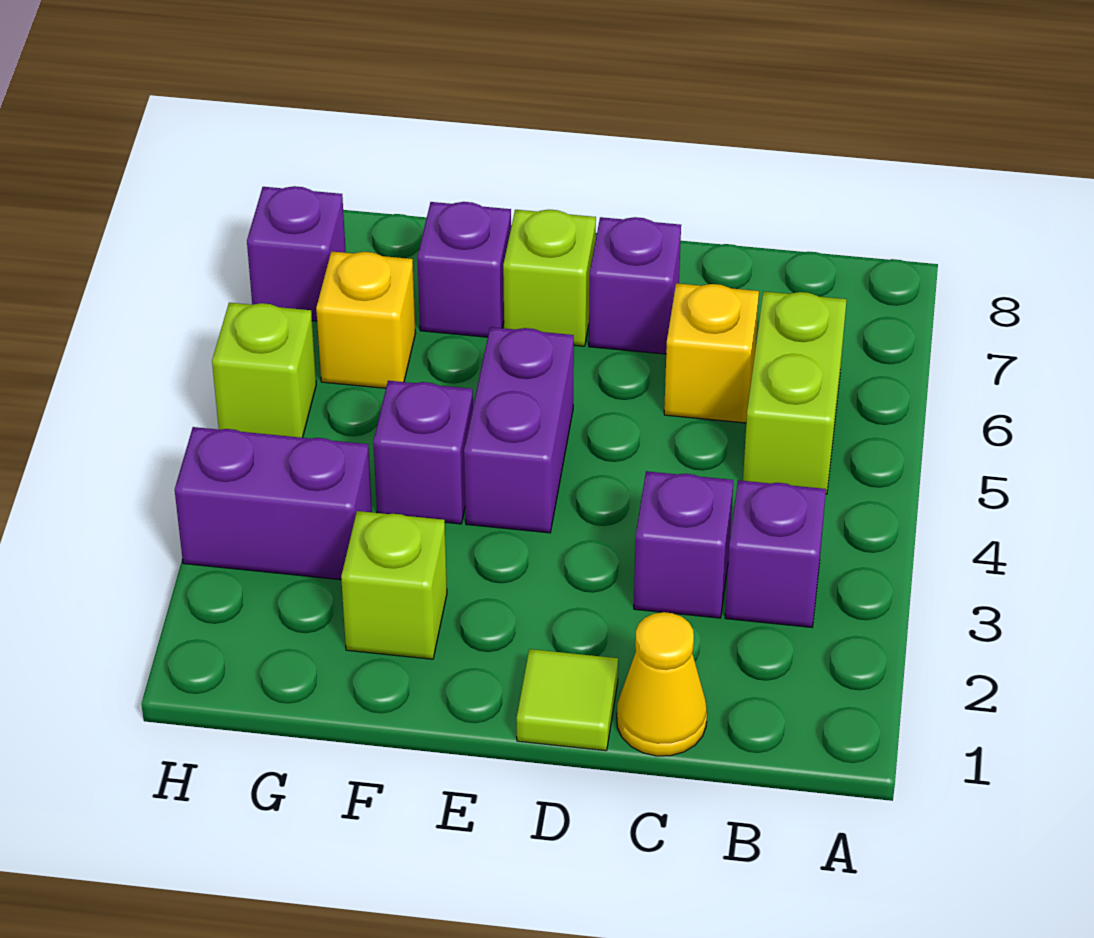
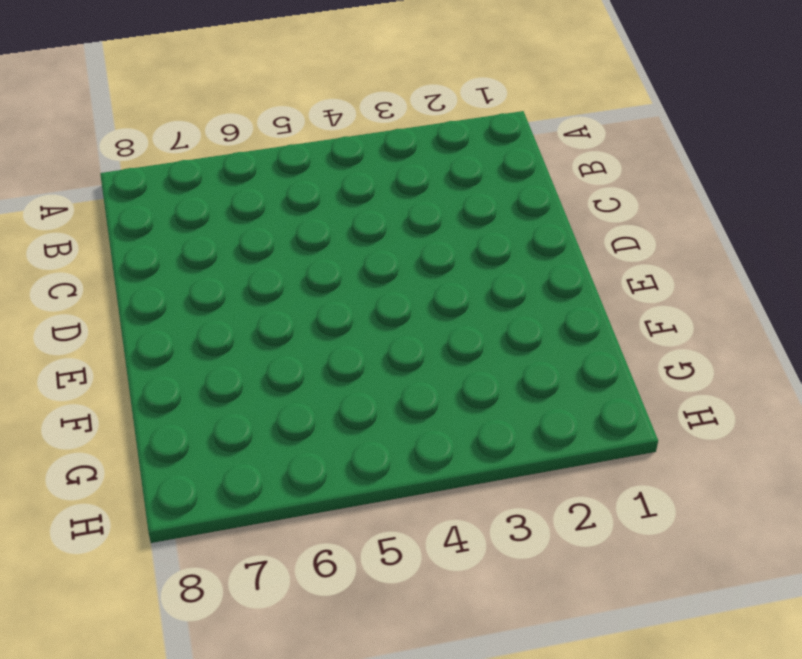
none -> purple brick B3 level 1
none -> lime brick B5:B6 level 1
none -> yellow cone C1 level 1

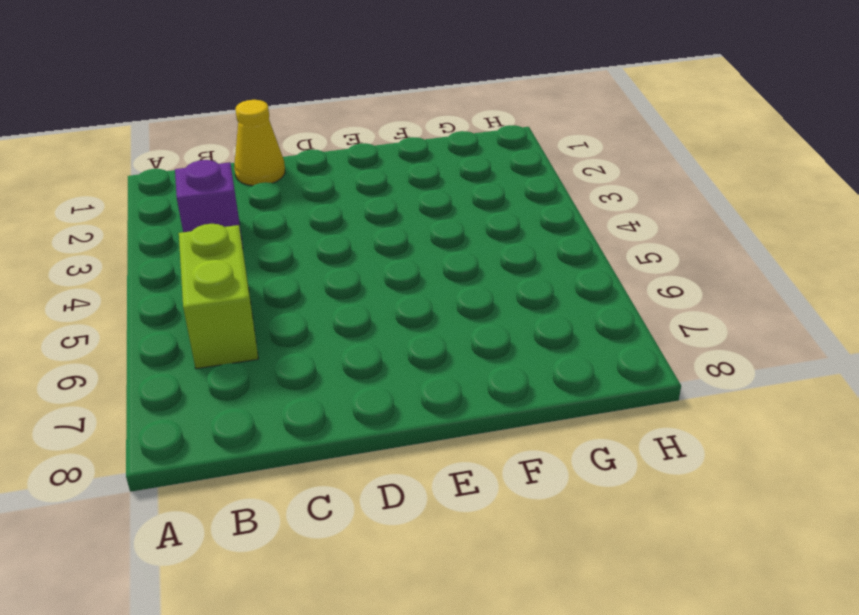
none -> purple brick C3 level 1
none -> yellow brick C6 level 1
none -> lime tile D1 level 1

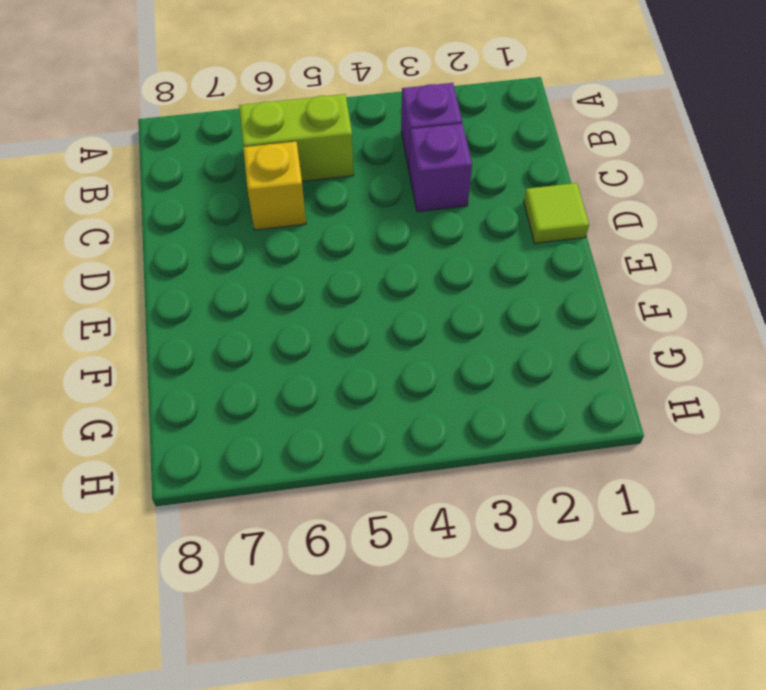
none -> yellow cone C1 level 1
none -> purple brick D7 level 1
none -> purple brick E4:E5 level 1

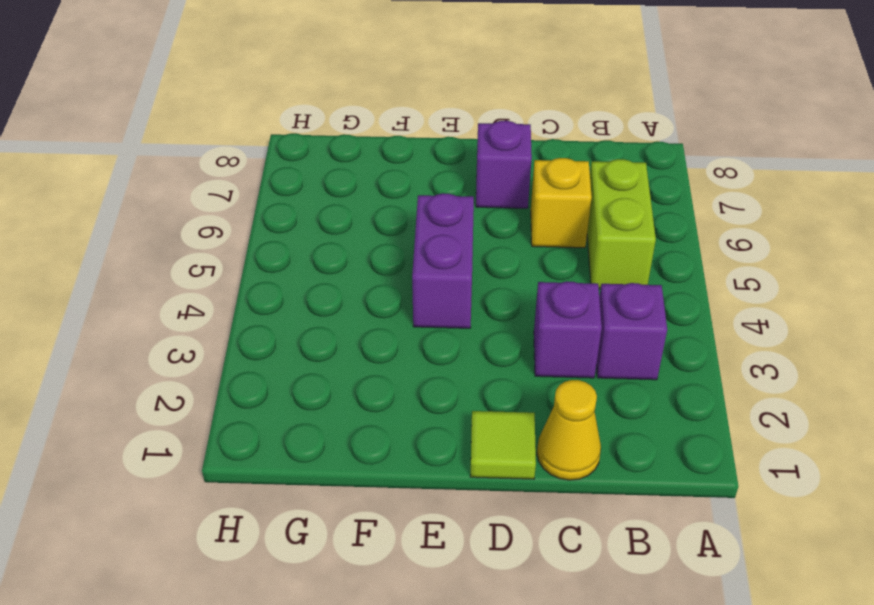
none -> lime brick E7 level 1
none -> lime brick F2 level 1
none -> purple brick F4 level 1

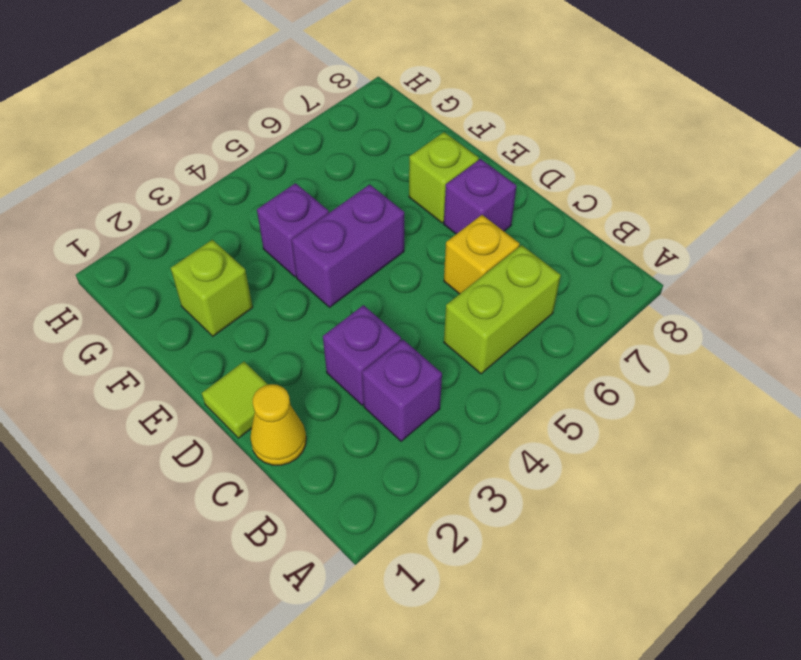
none -> purple brick F7 level 1
none -> purple brick G3:H3 level 1
none -> yellow brick G6 level 1

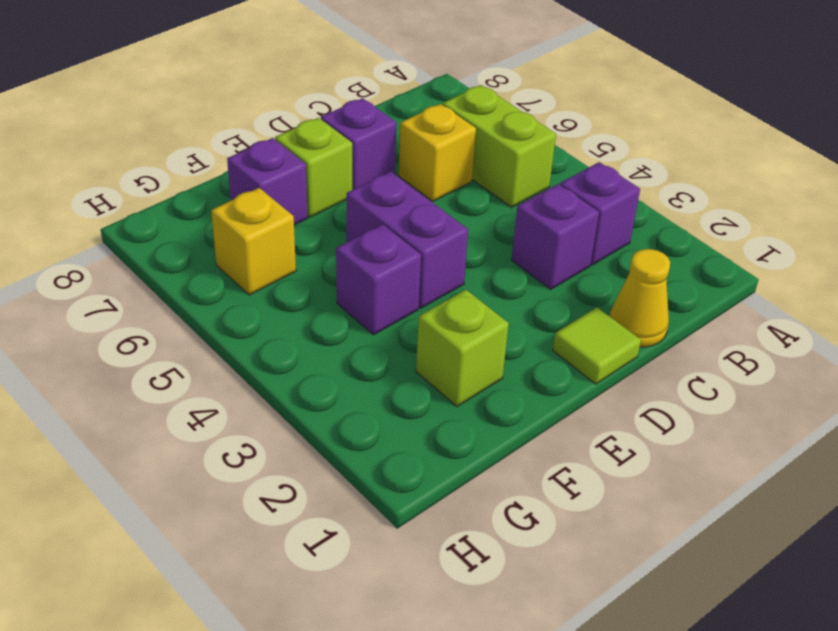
none -> purple brick G3:H3 level 1
none -> lime brick H5 level 1
none -> purple brick H7 level 1

